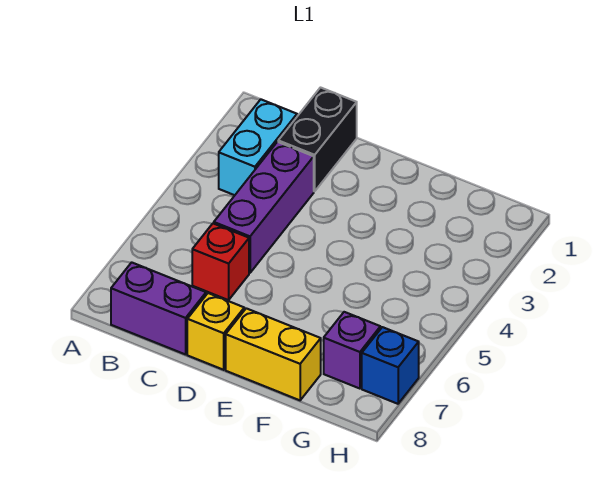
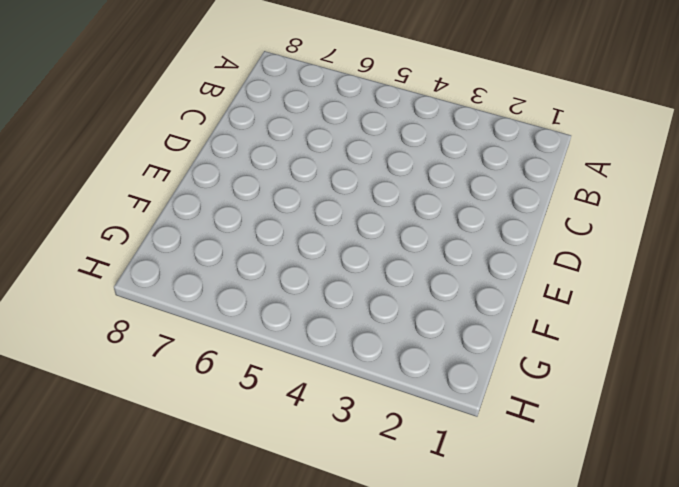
none -> cyan brick B2:B3 level 1
none -> purple brick B8:C8 level 1

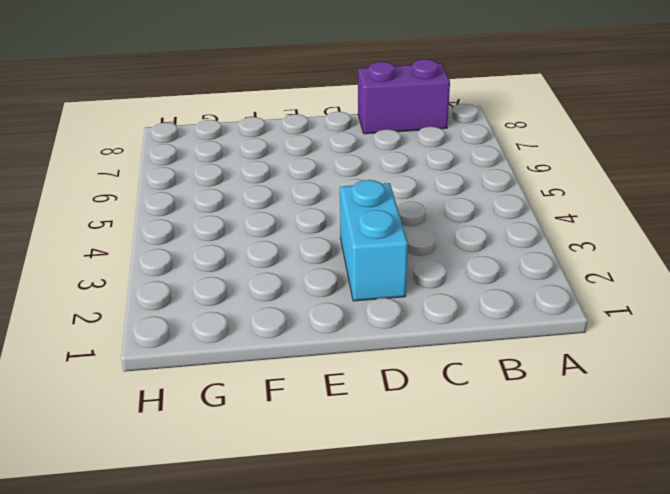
cyan brick D2:D3 level 1 -> cyan brick B2:B3 level 1
none -> black brick C1:C2 level 1
none -> purple brick C3:C5 level 1

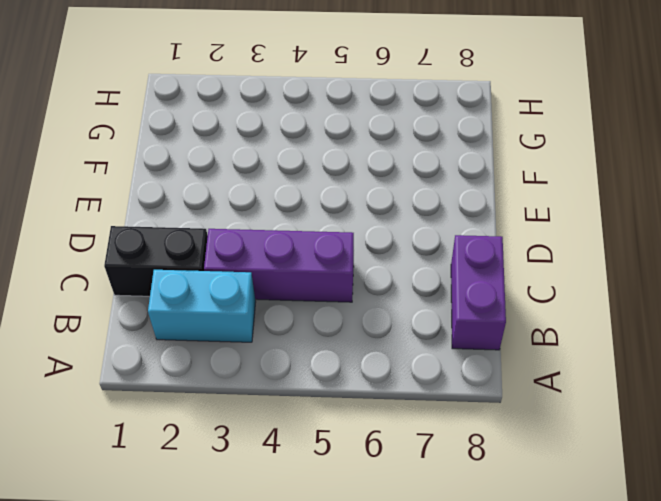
none -> red brick C6 level 1
none -> yellow brick D8 level 1

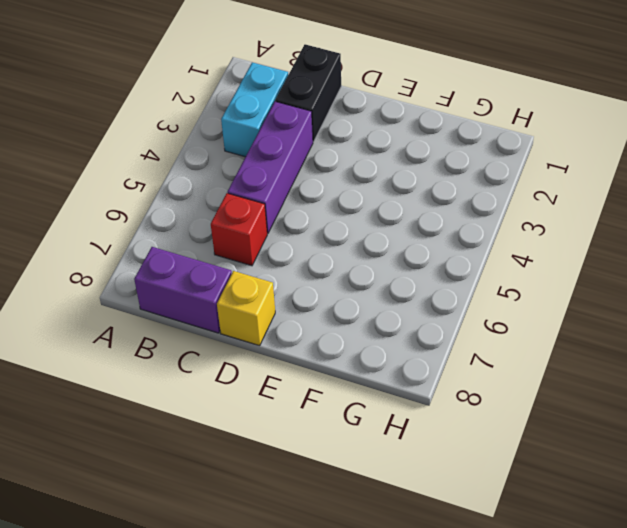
none -> yellow brick E8:F8 level 1
none -> purple brick G7 level 1

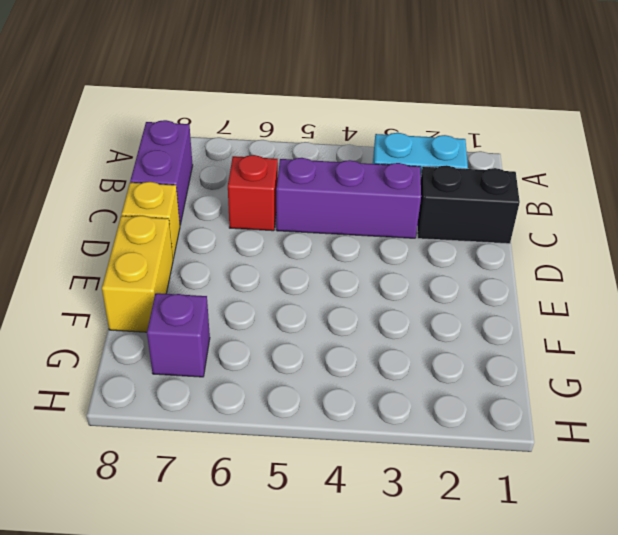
none -> blue brick H7 level 1

